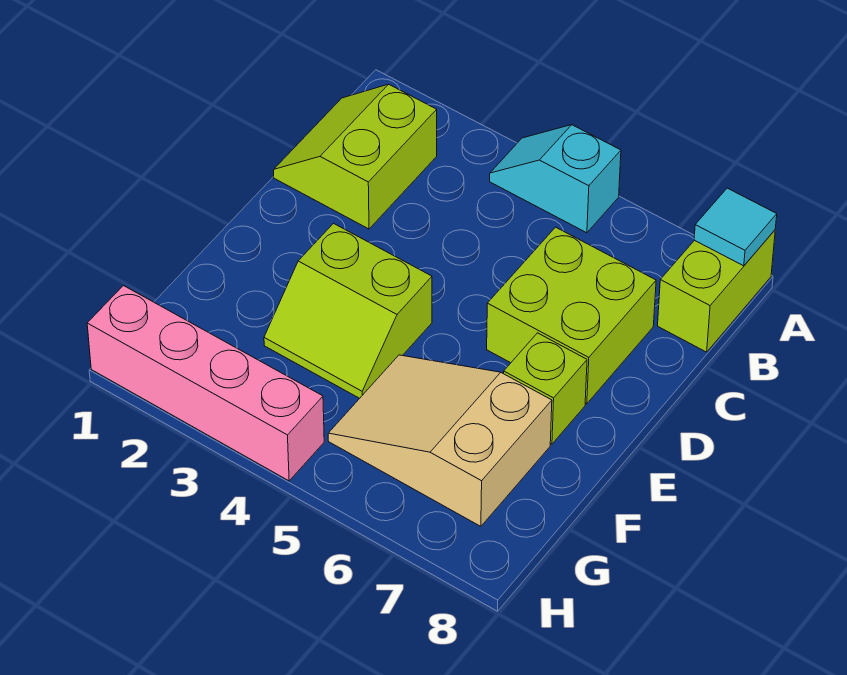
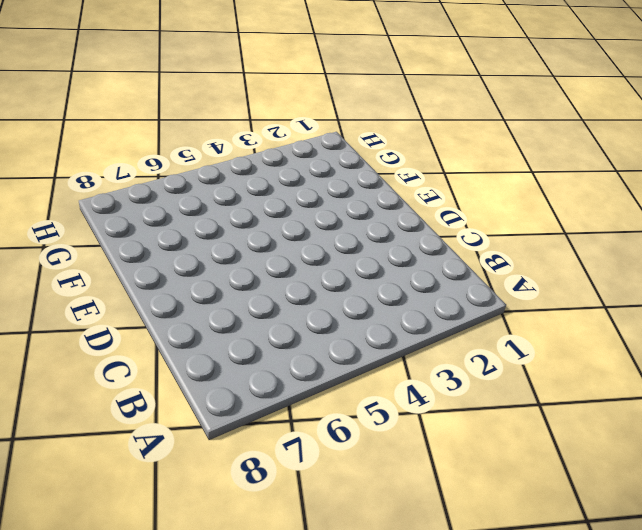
none -> cyan slope A4:A5 level 1 top 5
none -> lime brick A8:B8 level 1

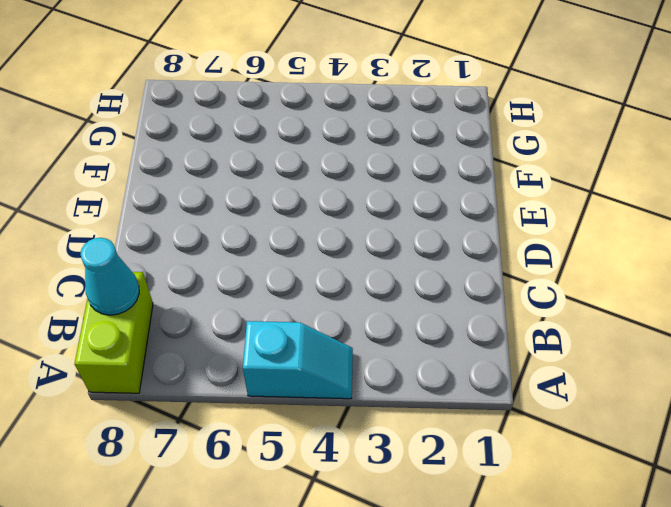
cyan cone B8 level 2 -> none
none -> lime slope B1:C2 level 1 top 2
none -> lime brick C6:D7 level 1

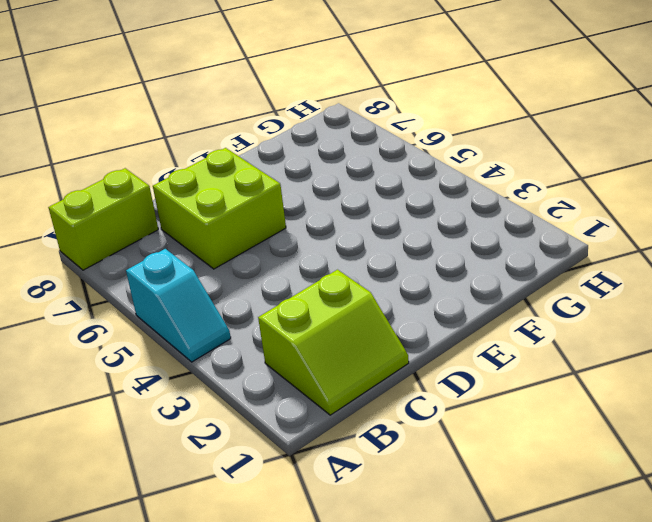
none -> lime slope E3:F4 level 1 top E
none -> lime brick E7 level 1

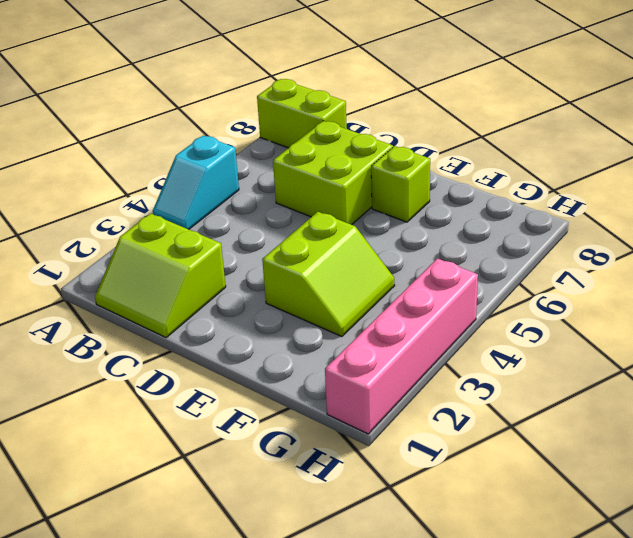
none -> tan slope F5:G7 level 1 top 7
none -> cyan tile A8 level 2

